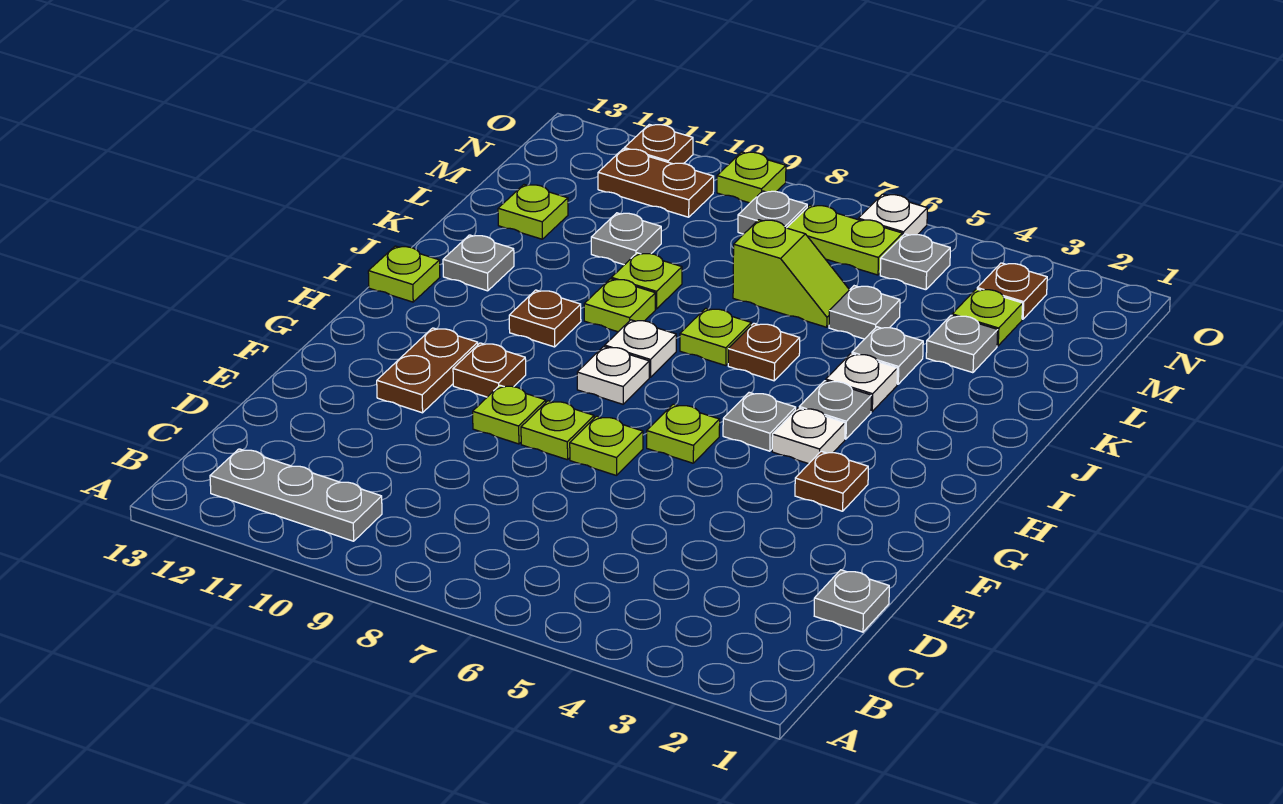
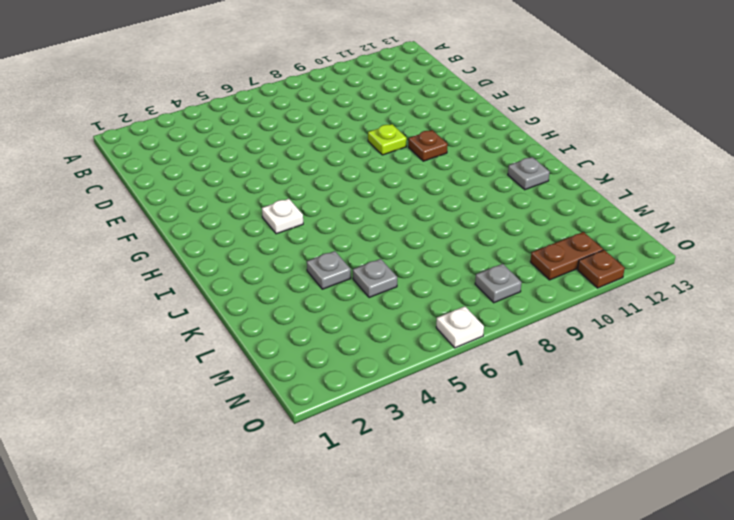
none -> grey plate B10:B12 level 1
none -> grey plate D1 level 1
none -> lime plate F7 level 1
none -> lime plate F8 level 1

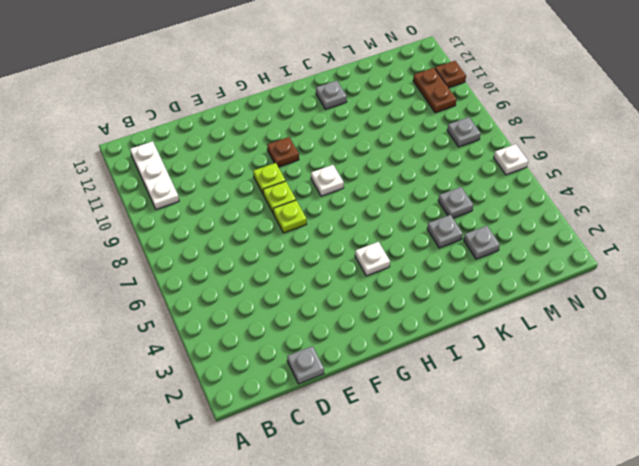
white plate B10:B12 level 1 -> grey plate B10:B12 level 1
none -> brown plate F11:G11 level 1
none -> brown plate G3 level 1
none -> lime plate G6 level 1
none -> grey plate H5 level 1

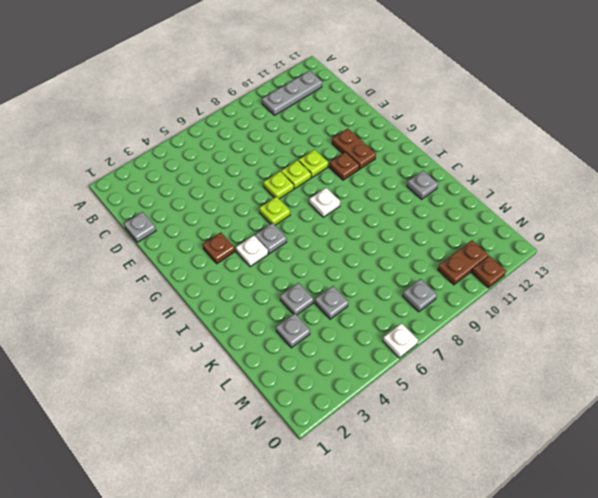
none -> grey plate I4 level 1
none -> white plate I8 level 1
none -> brown plate I10 level 1
none -> lime plate I13 level 1

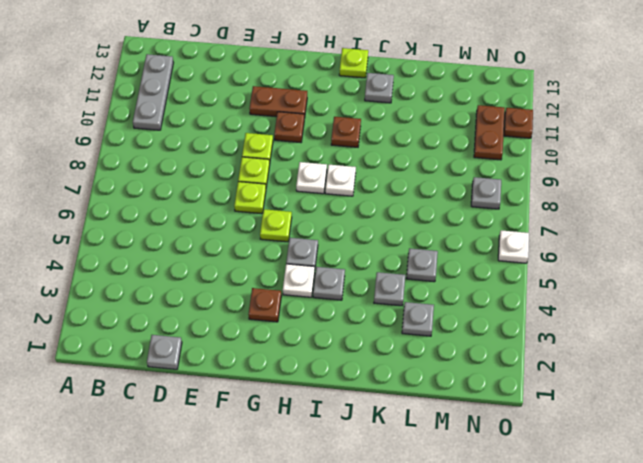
none -> white plate J4 level 1
none -> brown plate J6 level 1
none -> lime plate J7 level 1
none -> lime plate J9 level 1

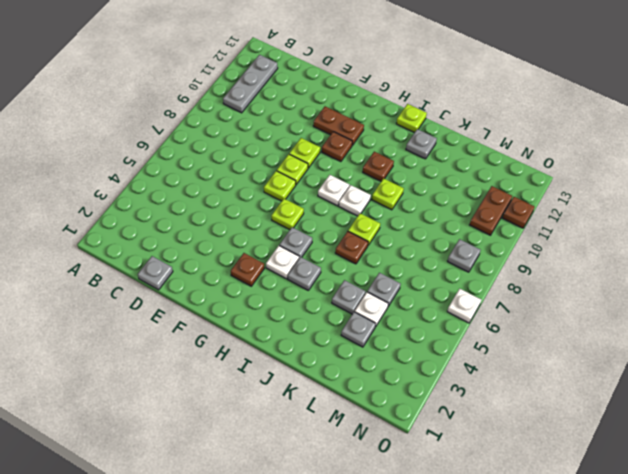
white plate L4 level 1 -> white plate J4 level 1
none -> lime plate K9 level 1
none -> lime slope L6:L7 level 1 top 7
none -> grey plate L10 level 1
none -> lime plate L12 level 1

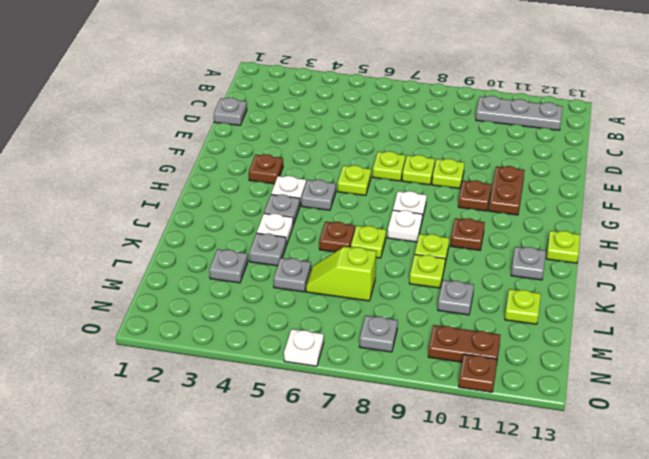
none -> lime plate M3 level 1
none -> brown plate N3 level 1
none -> grey plate N5 level 1
none -> lime plate N6:N7 level 1

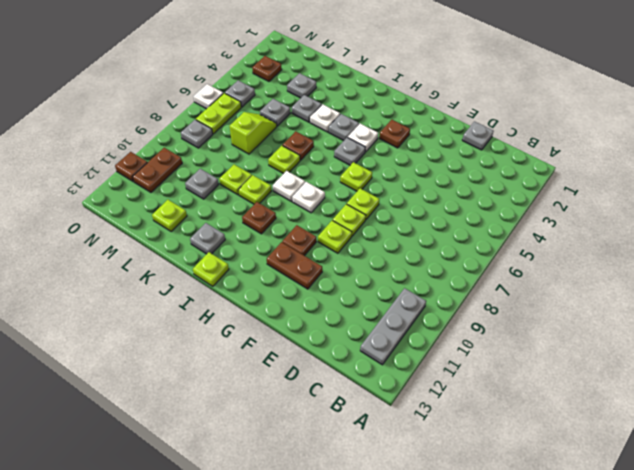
none -> lime plate M3 level 1
none -> lime plate O9 level 1

